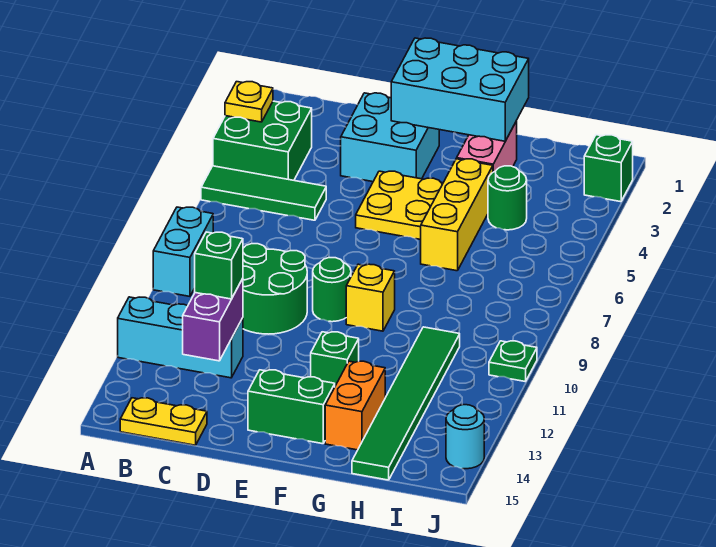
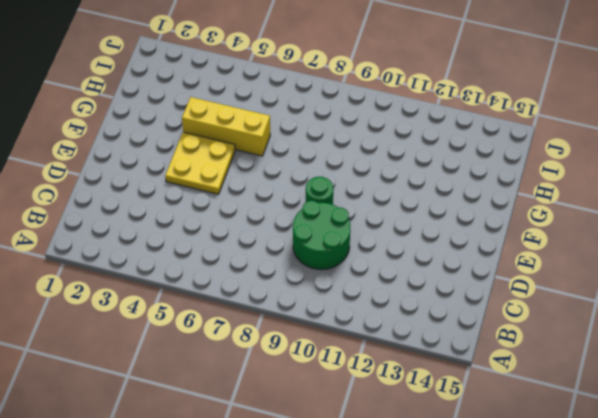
none -> green brick A3:B4 level 1
none -> green tile A5:C5 level 1
none -> cyan brick A8:A9 level 1

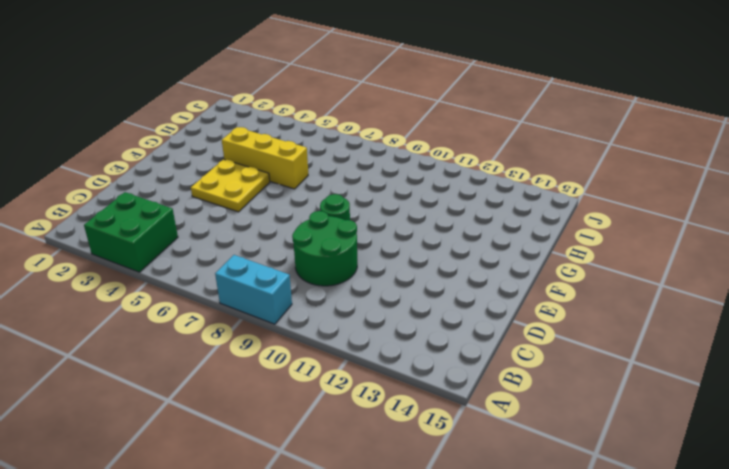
none -> green tile A5:C5 level 1
none -> cyan brick A12:C12 level 1
none -> yellow plate B15:C15 level 1

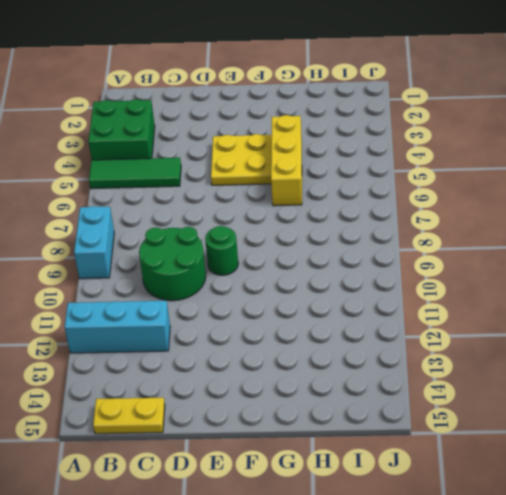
none -> cyan brick D2:E3 level 1
none -> green brick E14:F14 level 1
none -> yellow brick F9 level 1

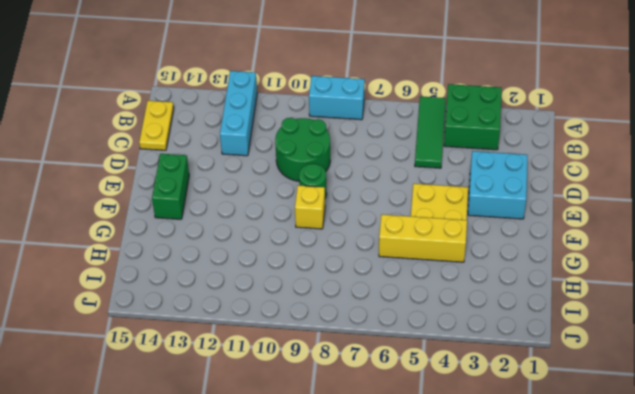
none -> green brick F12 level 1
none -> pink brick G2:G3 level 1
none -> orange brick G13:G14 level 1

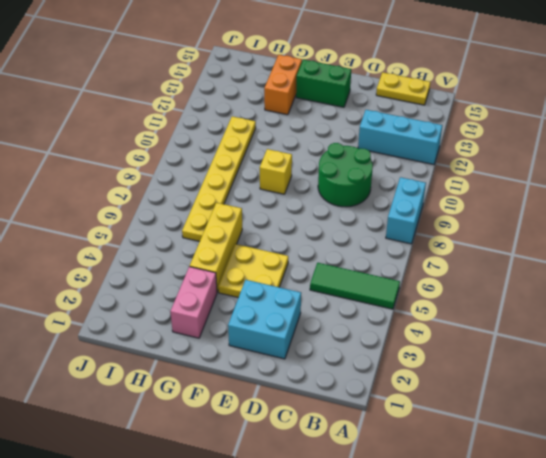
yellow plate H6:H11 level 1 -> green tile H10:H15 level 1
none -> green brick A3:B4 level 1
none -> green round brick E9 level 1
none -> green brick F12 level 1

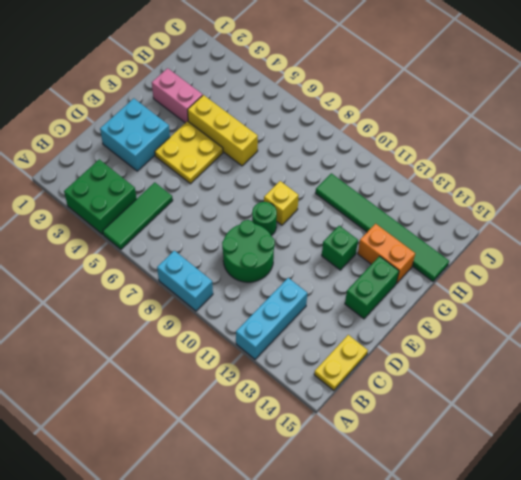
none -> green round brick H4 level 1
none -> green brick J2 level 1
none -> green plate J10 level 1

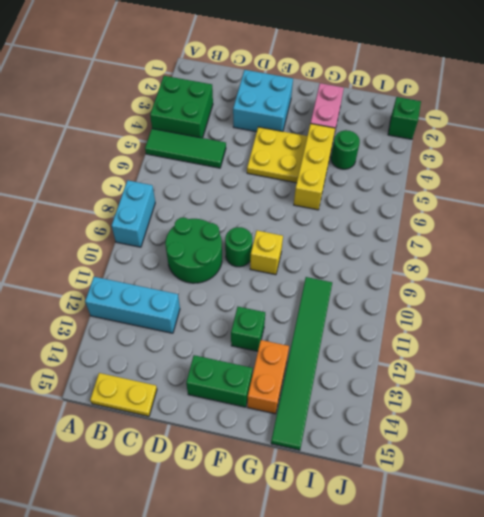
none -> green plate J10 level 1
none -> cyan round brick J14 level 1
none -> yellow plate A3 level 2

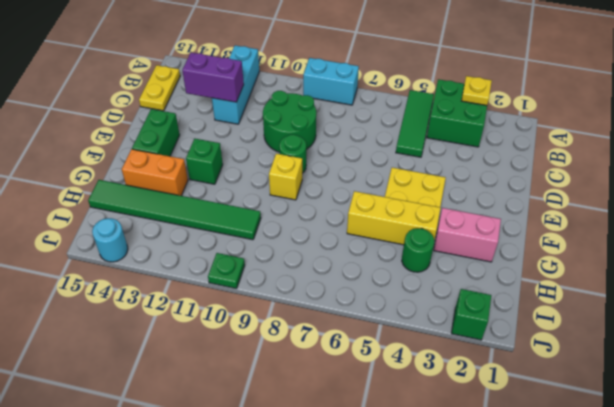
none -> cyan brick D2:E3 level 1
none -> cyan brick E1:G2 level 2
none -> green brick C12 level 3

